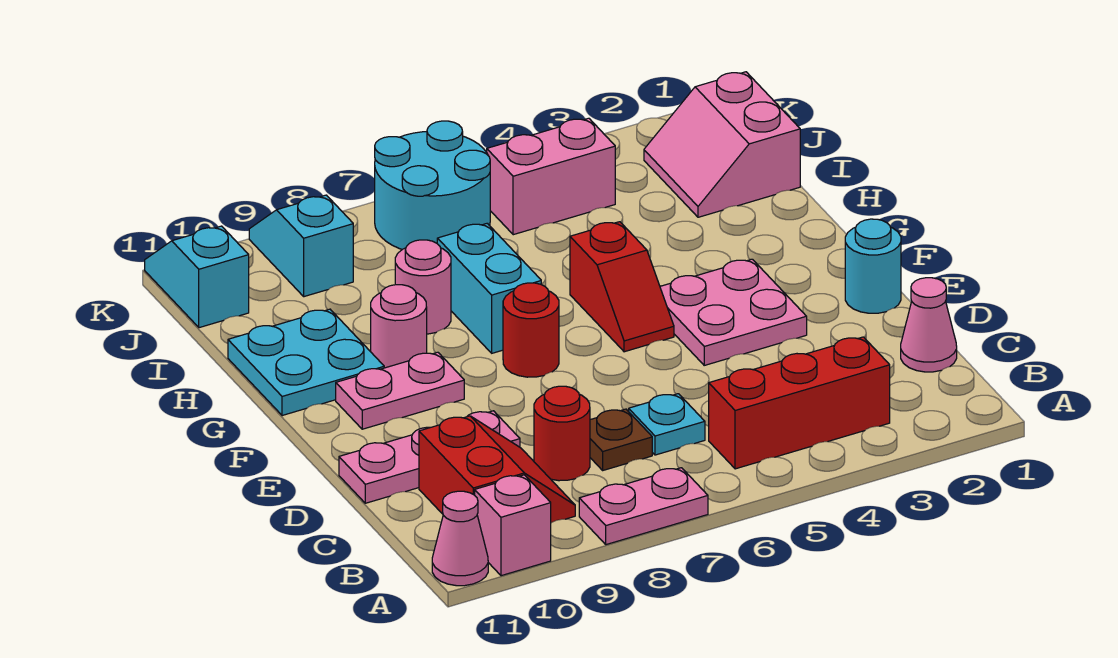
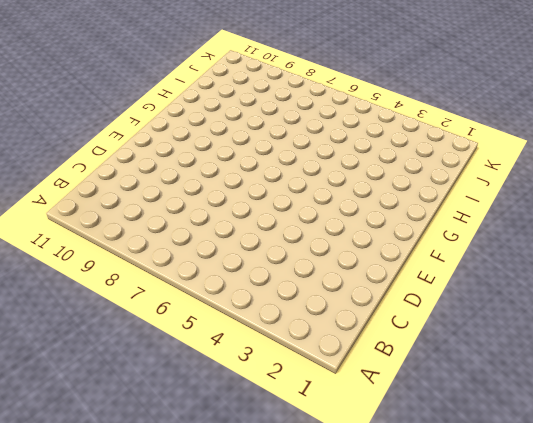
none -> pink plate A7:A8 level 1
none -> pink brick A10 level 1
none -> pink cone A11 level 1

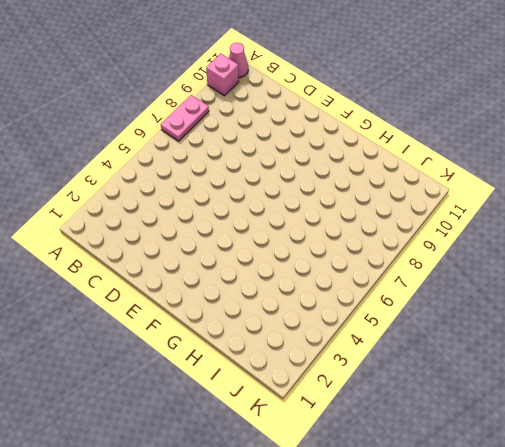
none -> red brick B3:B5 level 1
none -> red slope B9:C10 level 1 top 10
none -> pink cone C1 level 1

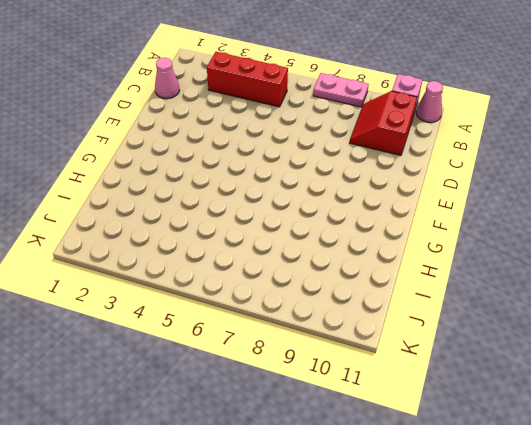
none -> cyan plate C6 level 1
none -> brown plate C7 level 1
none -> red round brick C8 level 1

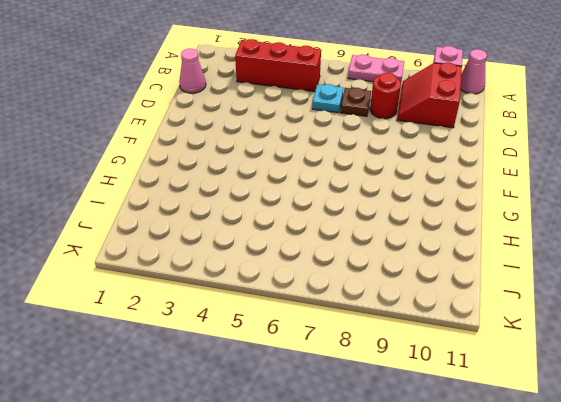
none -> pink plate D9:D11 level 1
none -> cyan round brick E1 level 1
none -> pink plate E3:F4 level 1

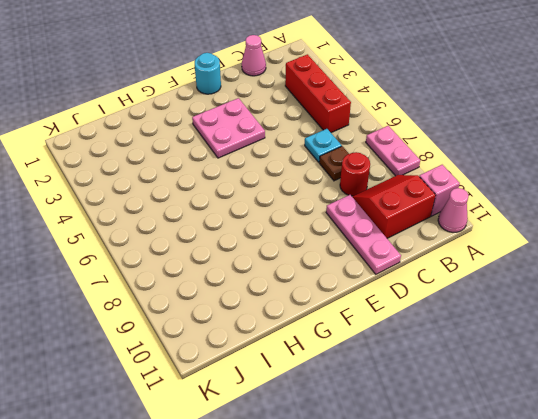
none -> red slope F5:G5 level 1 top G
none -> red round brick F7 level 1
none -> pink plate F9:F10 level 1

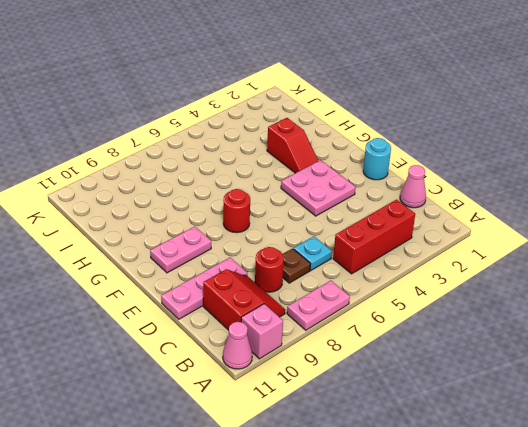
red slope G3:H3 level 1 top H -> red slope F5:G5 level 1 top G
none -> cyan brick G7:H7 level 1
none -> pink round brick G9 level 1
none -> cyan plate G10:H11 level 1

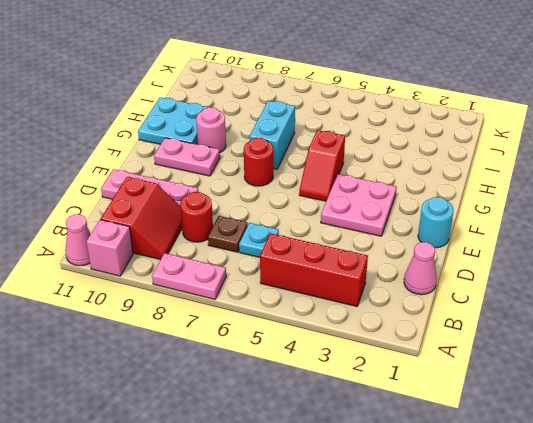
none -> pink round brick H8 level 1
none -> pink slope I1:J2 level 1 top 1
none -> pink brick J4:J5 level 1

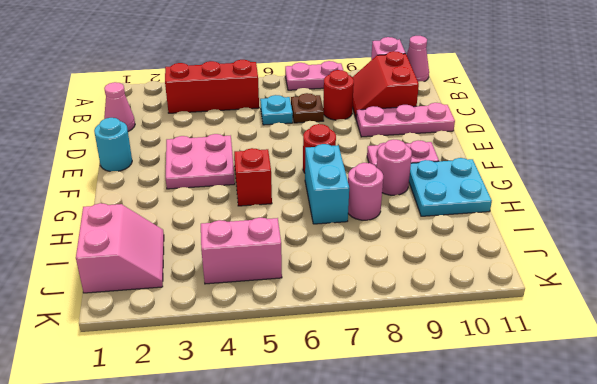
none -> cyan round brick J6:K7 level 1
none -> cyan slope J9:K9 level 1 top J
none -> cyan slope J11:K11 level 1 top J

